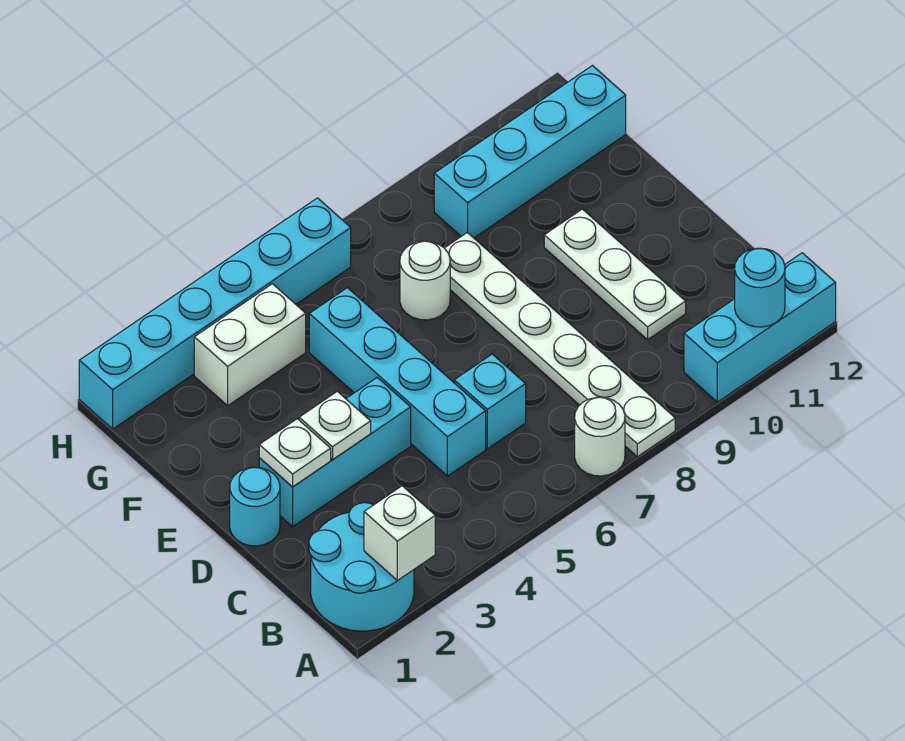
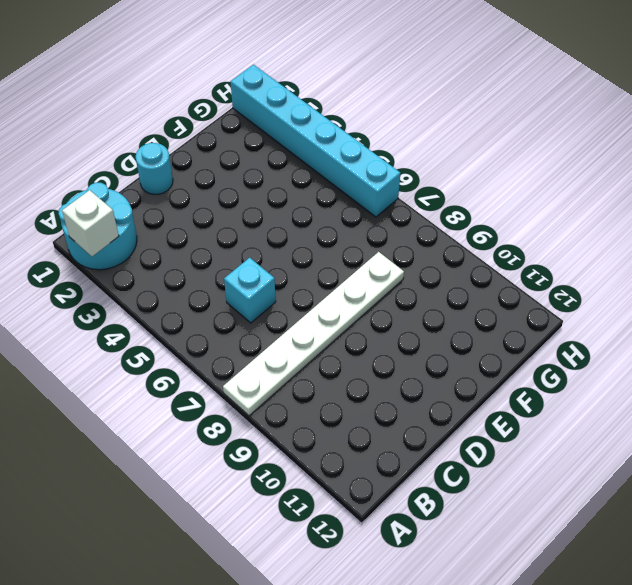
none -> white round brick A7 level 1
none -> cyan brick A10:A12 level 1
none -> cyan brick C5:F5 level 1

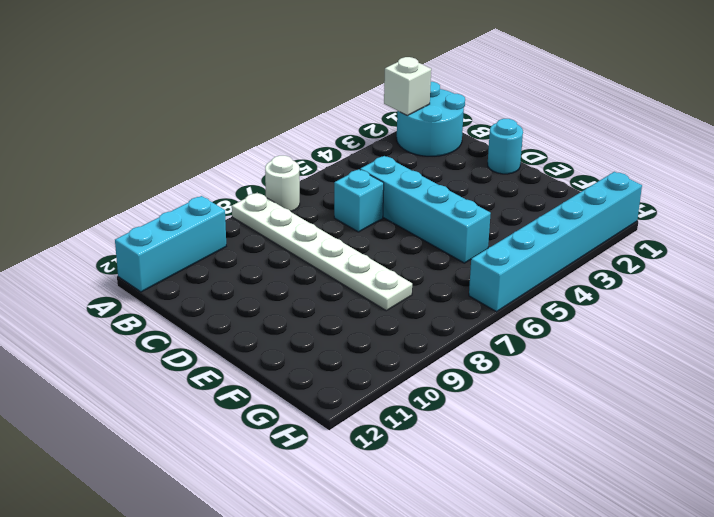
none -> white plate C10:E10 level 1
none -> cyan brick D2:D4 level 1
none -> white round brick F7 level 1

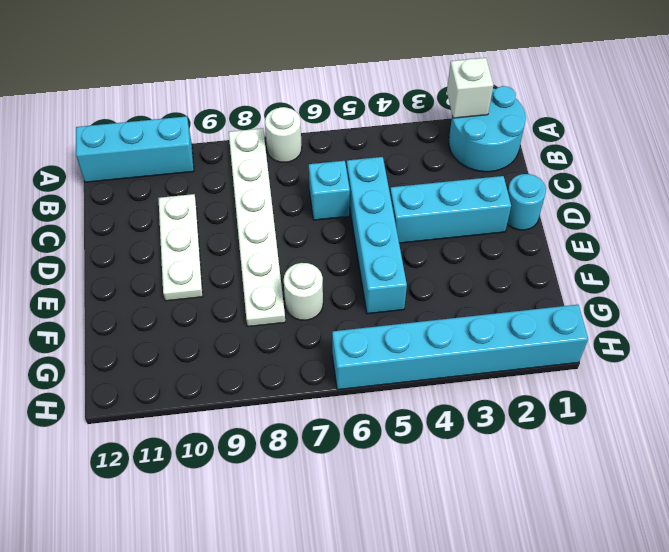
none -> white brick G3:G4 level 1
none -> cyan brick G9:G12 level 1
none -> cyan round brick A11 level 2

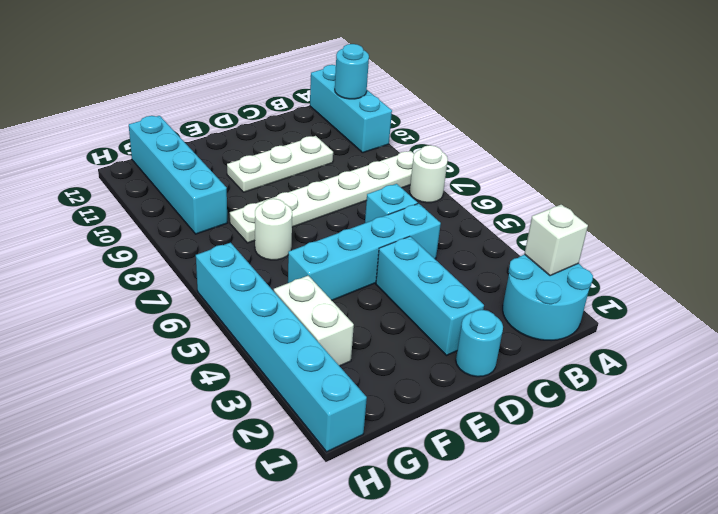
none -> white plate D2 level 2
none -> white plate D3 level 2

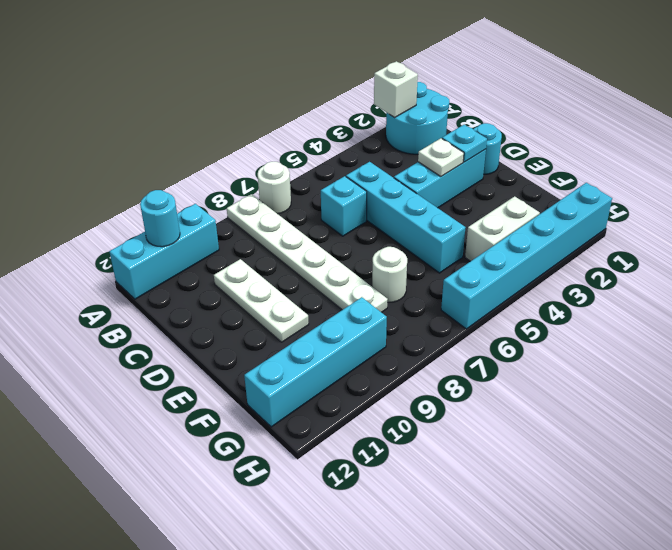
cyan plate D2 level 2 -> white plate D2 level 2

